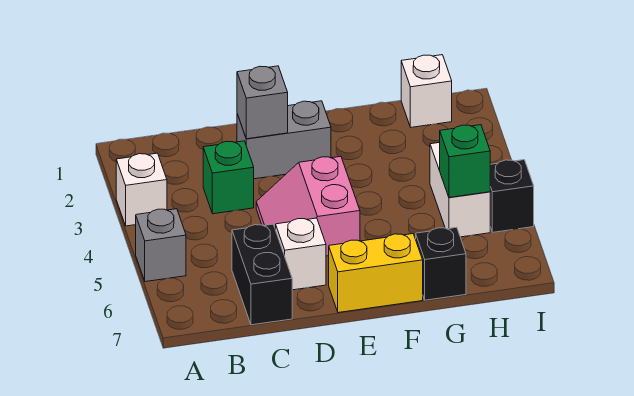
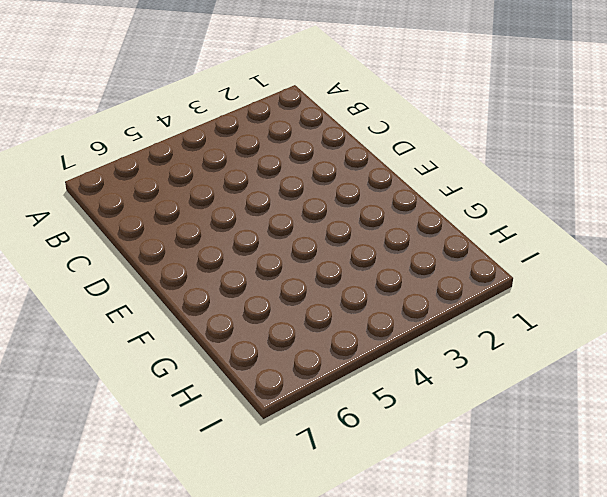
none -> white brick A3 level 1
none -> grey brick A5 level 1
none -> green brick C3 level 1

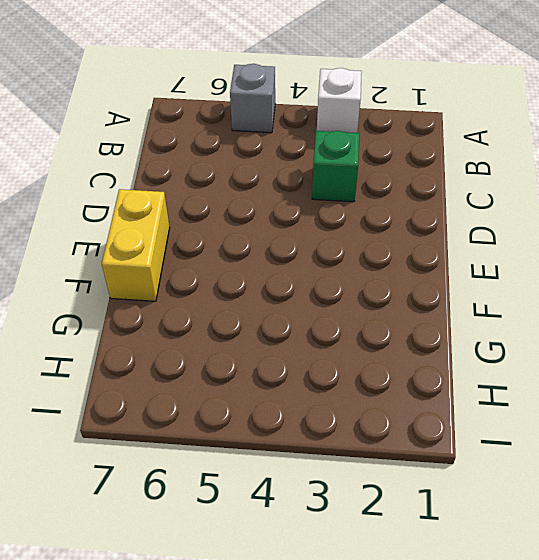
none -> black brick C6:C7 level 1
none -> grey brick D2:E2 level 1
none -> pink slope D4:E5 level 1 top E

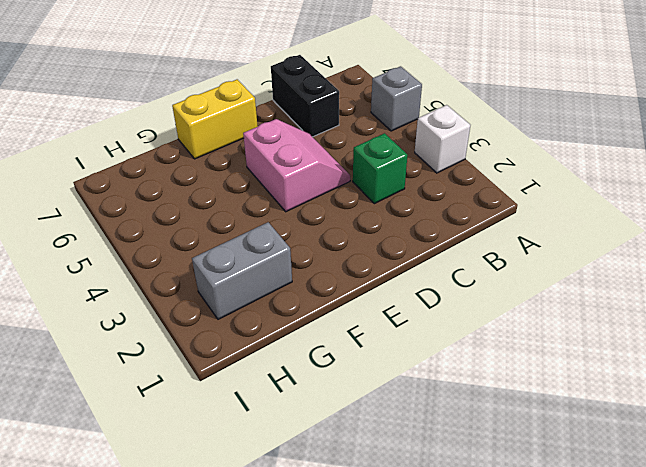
grey brick G2:H2 level 1 -> grey brick D2:E2 level 1
none -> white brick D6 level 1
none -> black brick G7 level 1
none -> white brick H1 level 1

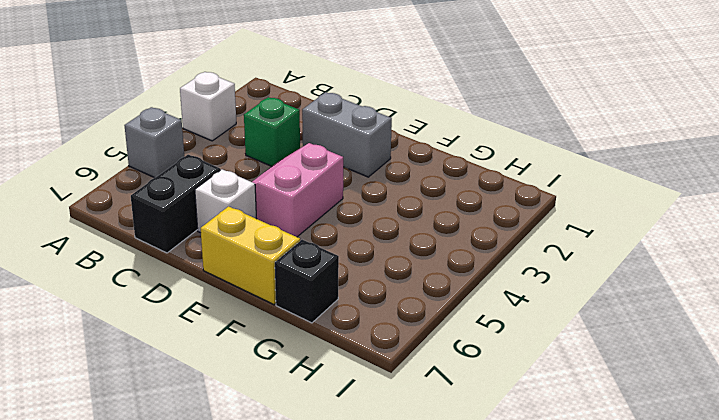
none -> white brick H1 level 1
none -> white brick H4:H5 level 1
none -> black brick I5 level 1

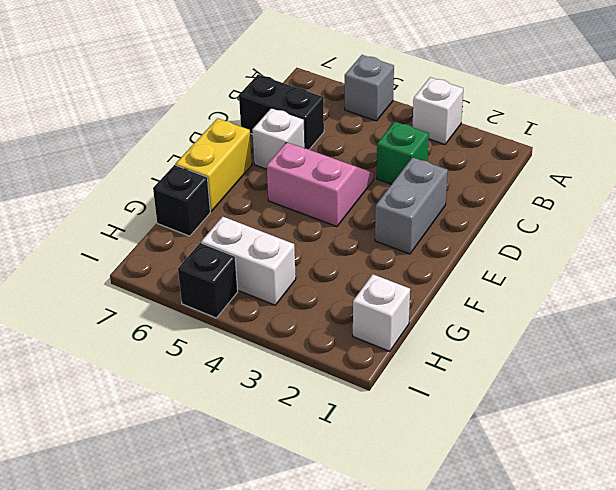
none -> grey brick D2 level 2
none -> green brick H5 level 2

